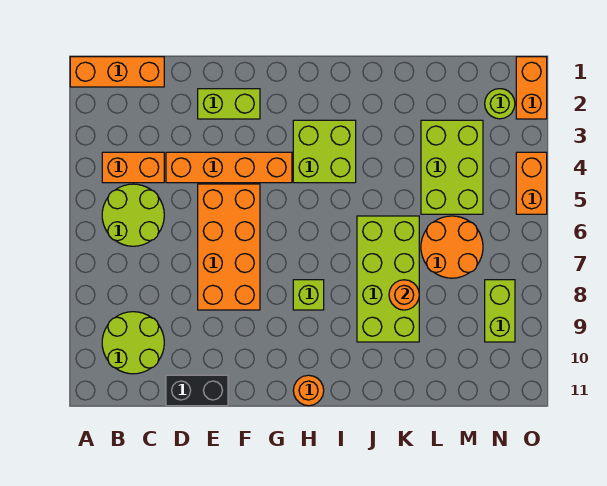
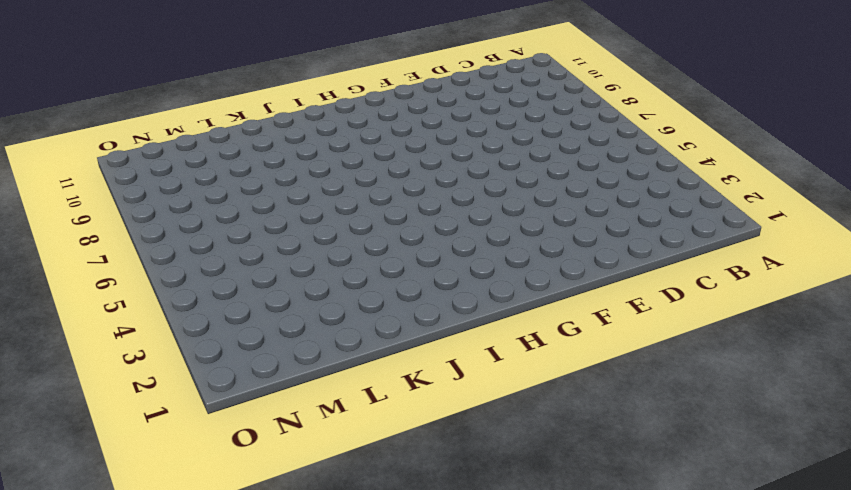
none -> orange brick A1:C1 level 1
none -> orange brick B4:C4 level 1
none -> lime round brick B5:C6 level 1

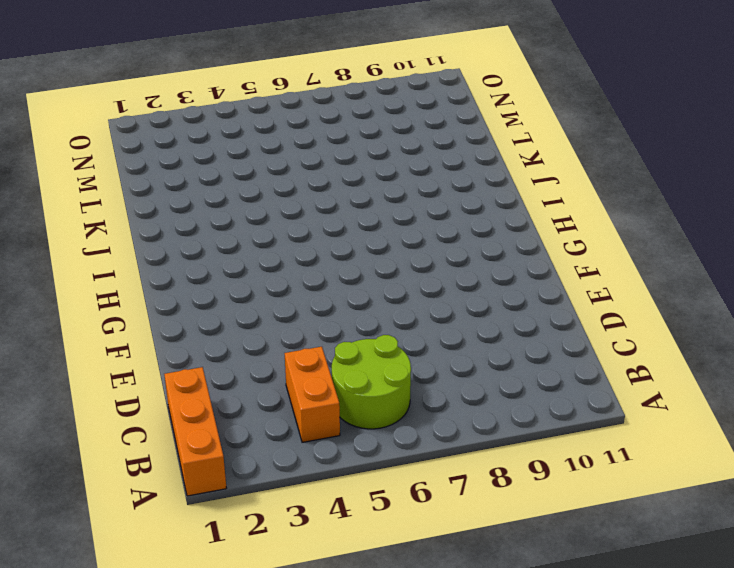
none -> lime round brick B9:C10 level 1
none -> orange brick D4:G4 level 1
none -> black brick D11:E11 level 1

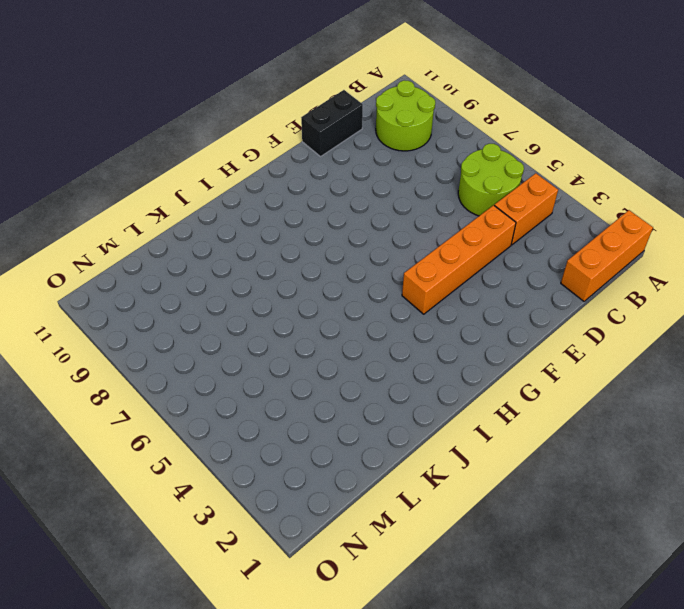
none -> lime brick E2:F2 level 1
none -> orange brick E5:F8 level 1
none -> lime brick H3:I4 level 1

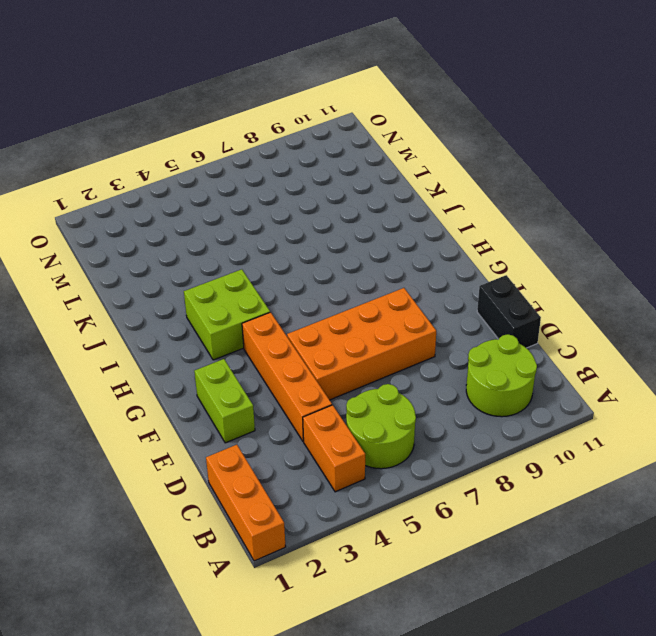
none -> lime brick H8 level 1
none -> orange round brick H11 level 1
none -> lime brick J6:K9 level 1

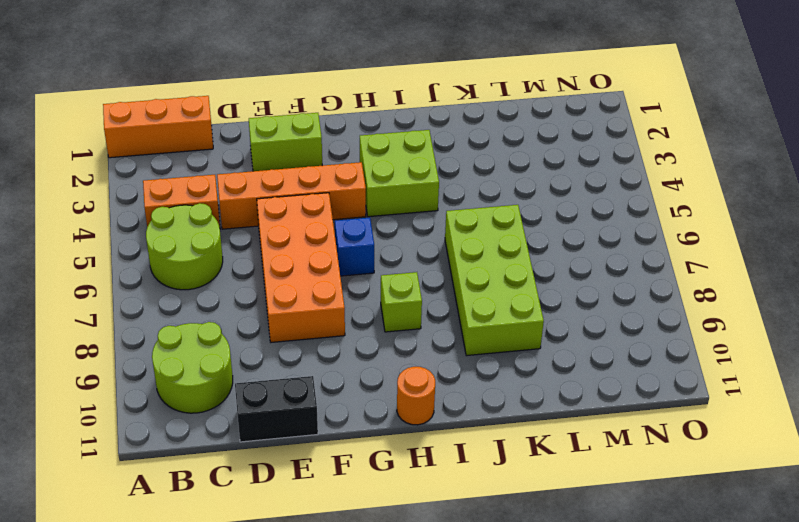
blue brick G6 level 1 -> none
none -> lime brick L3:M5 level 1
none -> orange round brick L6:M7 level 1
none -> lime round brick N2 level 1

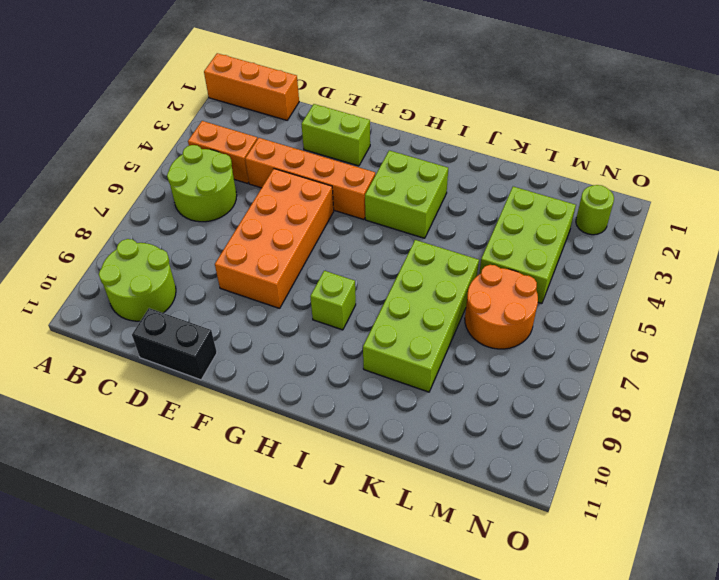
none -> orange round brick H11 level 1
none -> lime brick N8:N9 level 1
none -> orange brick O1:O2 level 1

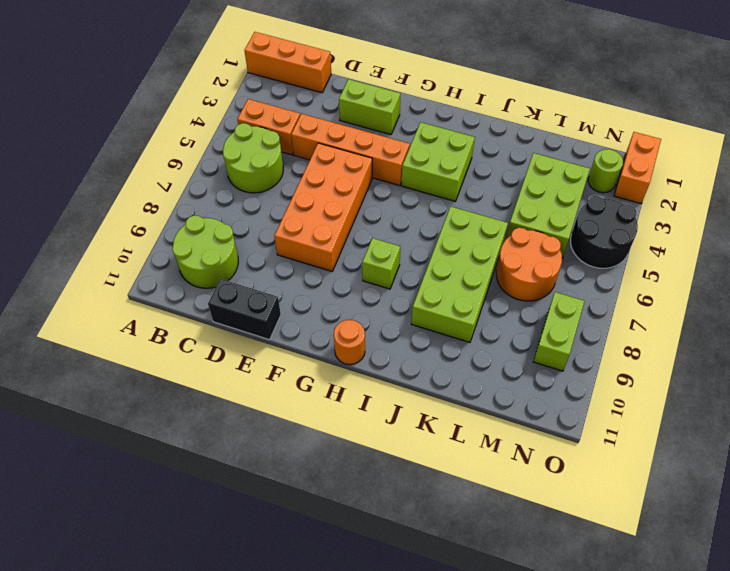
black round brick N4:O5 level 1 -> orange brick O4:O5 level 1
none -> orange round brick K8 level 2

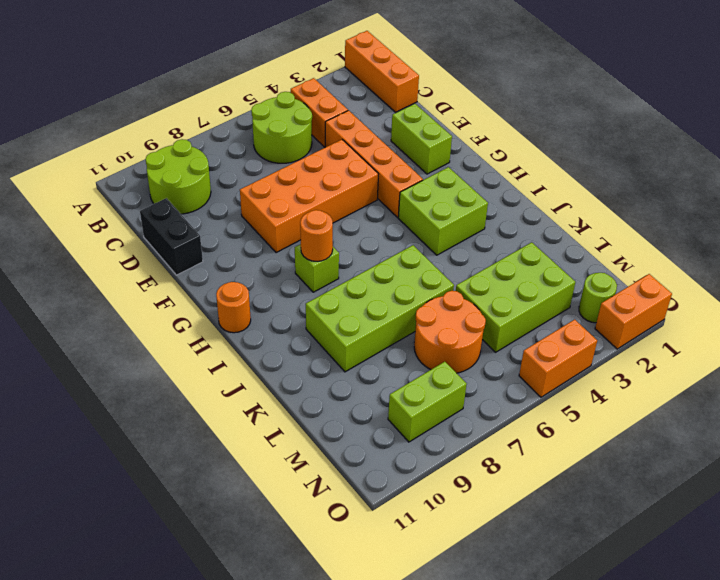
orange round brick H8 level 2 -> orange round brick K8 level 2

